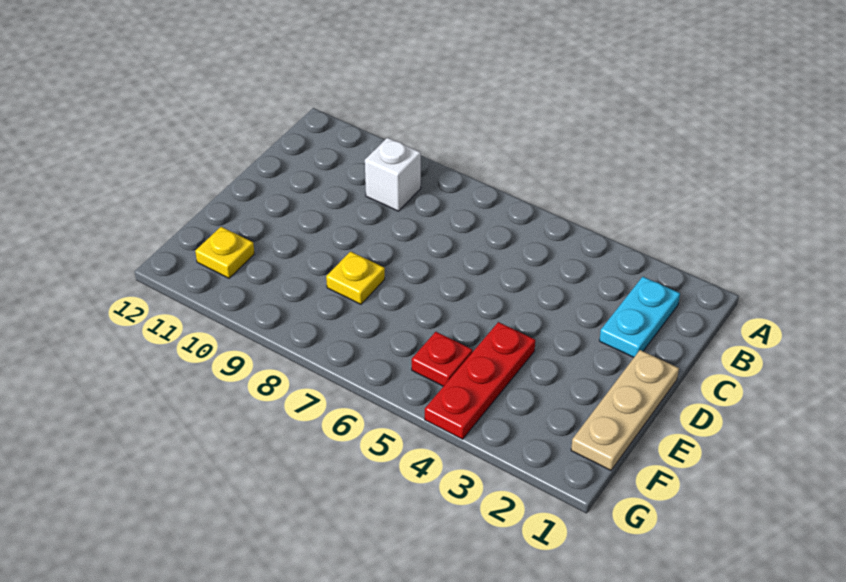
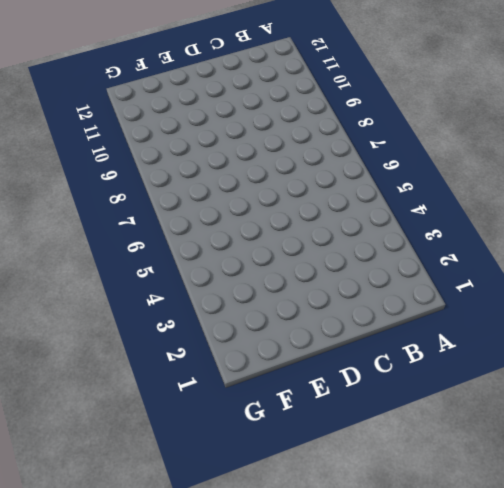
none -> cyan plate B2:C2 level 1
none -> white brick B9 level 1

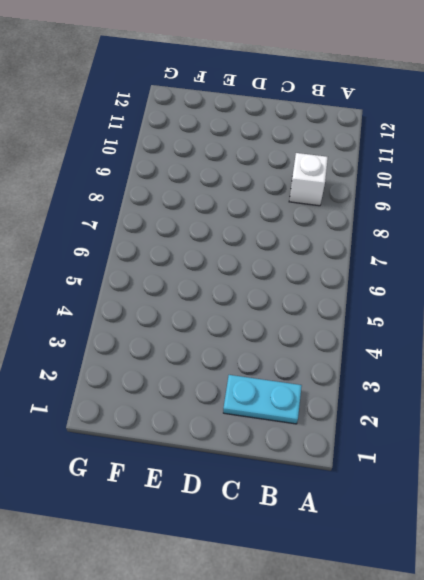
none -> tan plate D1:F1 level 1
none -> red plate E4:G4 level 1

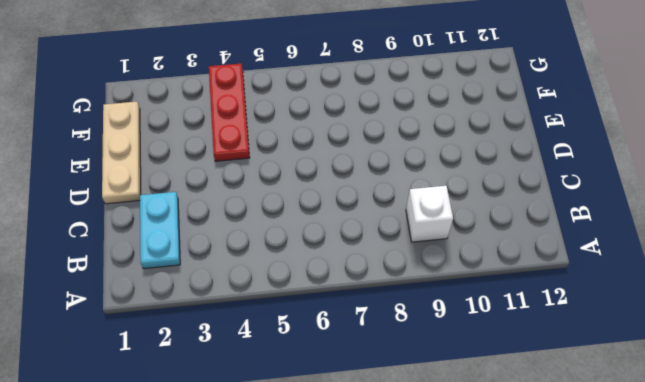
none -> yellow plate E8 level 1
none -> red plate F5 level 1

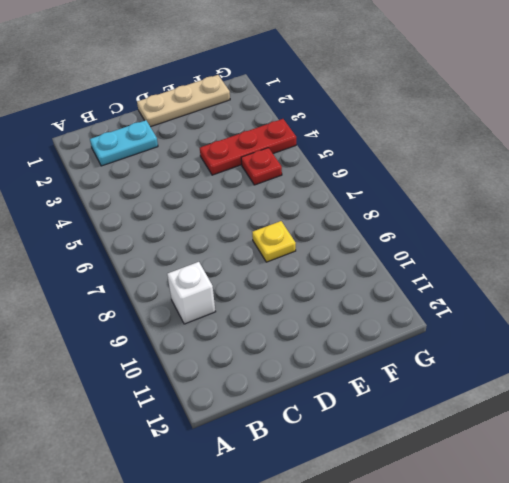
none -> yellow plate F11 level 1

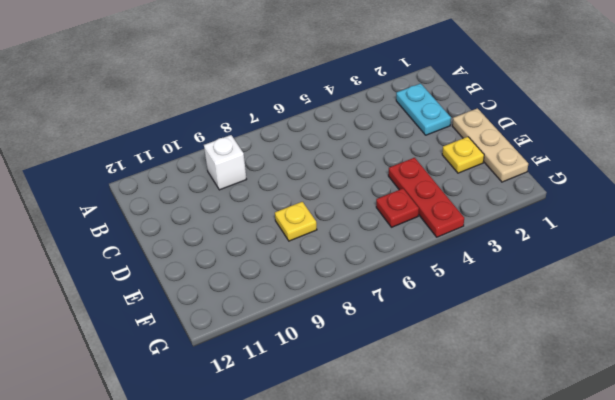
yellow plate E2 level 1 -> yellow plate F11 level 1

